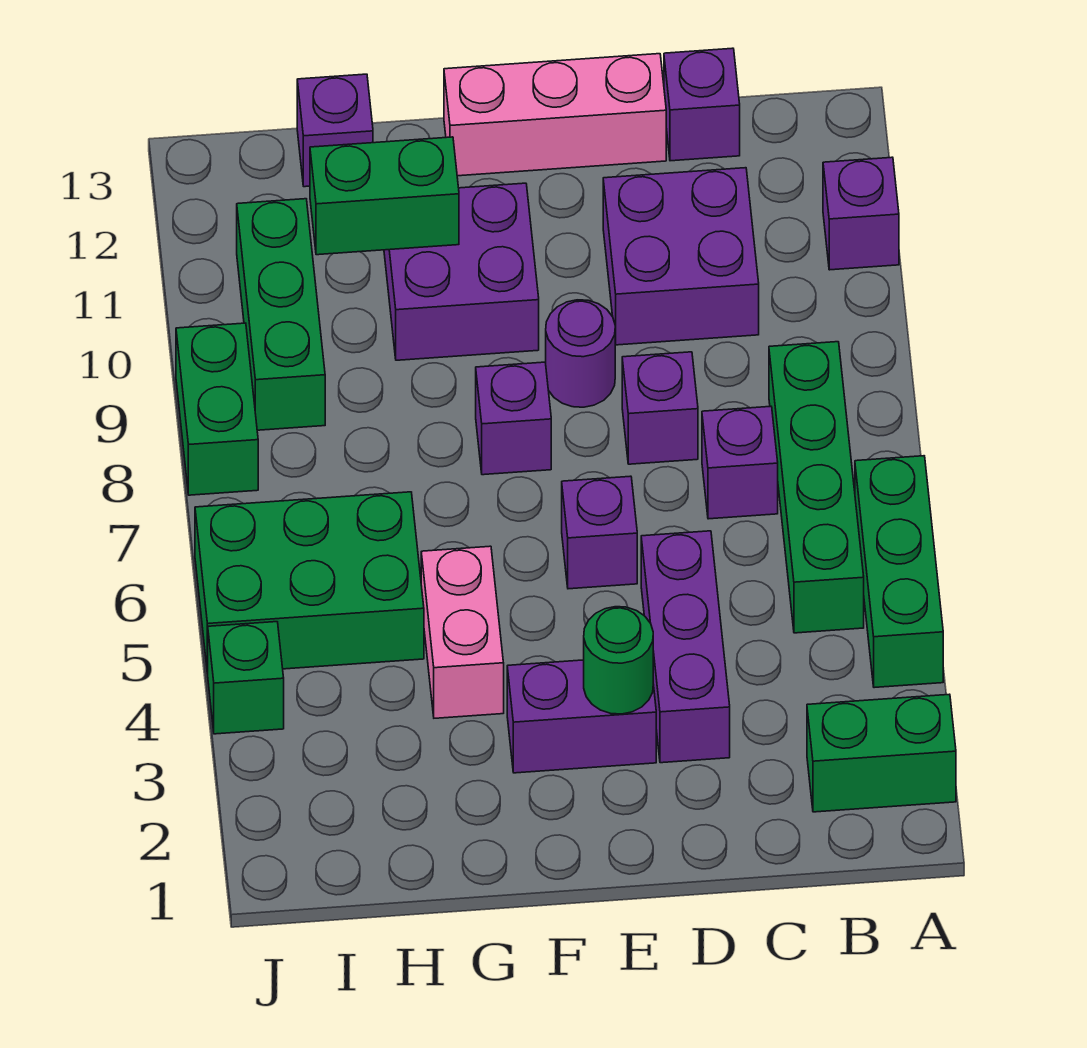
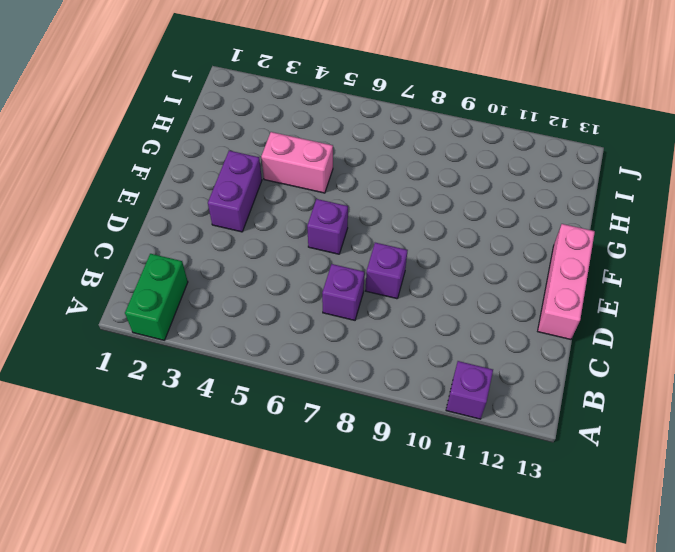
none -> green brick A4:A6 level 1
none -> green brick B5:B8 level 1
none -> purple brick C10:D11 level 1

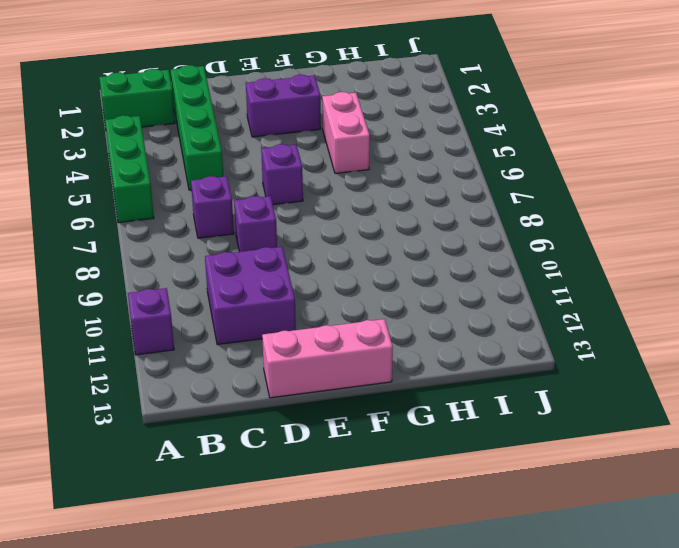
green brick C2:C5 level 1 -> green brick B5:B8 level 1
none -> purple brick C13 level 1
none -> purple brick D3:D5 level 1
none -> purple round brick E9 level 1

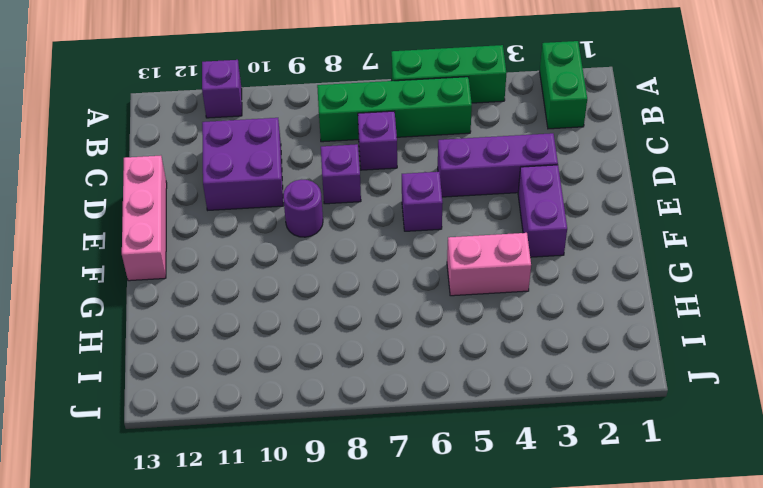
none -> purple brick C13 level 1
none -> purple brick F8 level 1
none -> purple brick F10:G11 level 1

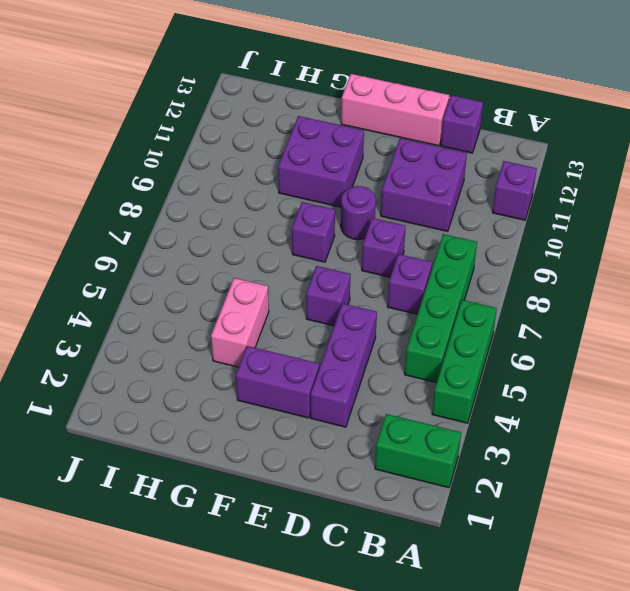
none -> green brick H5:J6 level 1
none -> purple brick H13 level 1
none -> green brick I9:I11 level 1

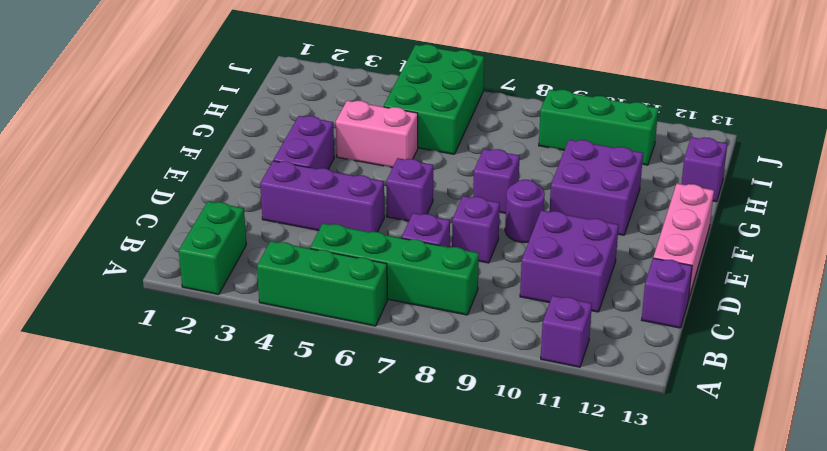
none -> green brick J4 level 1
none -> green brick J8:J9 level 1
none -> green round brick E3 level 2

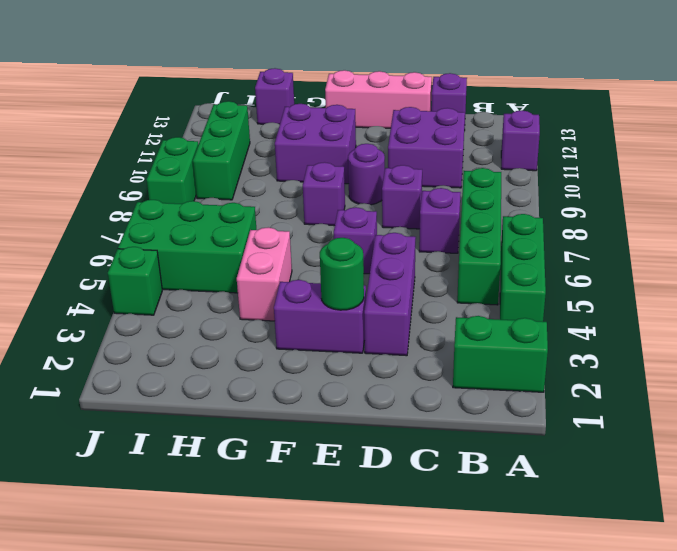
none -> green brick G11:H11 level 2

